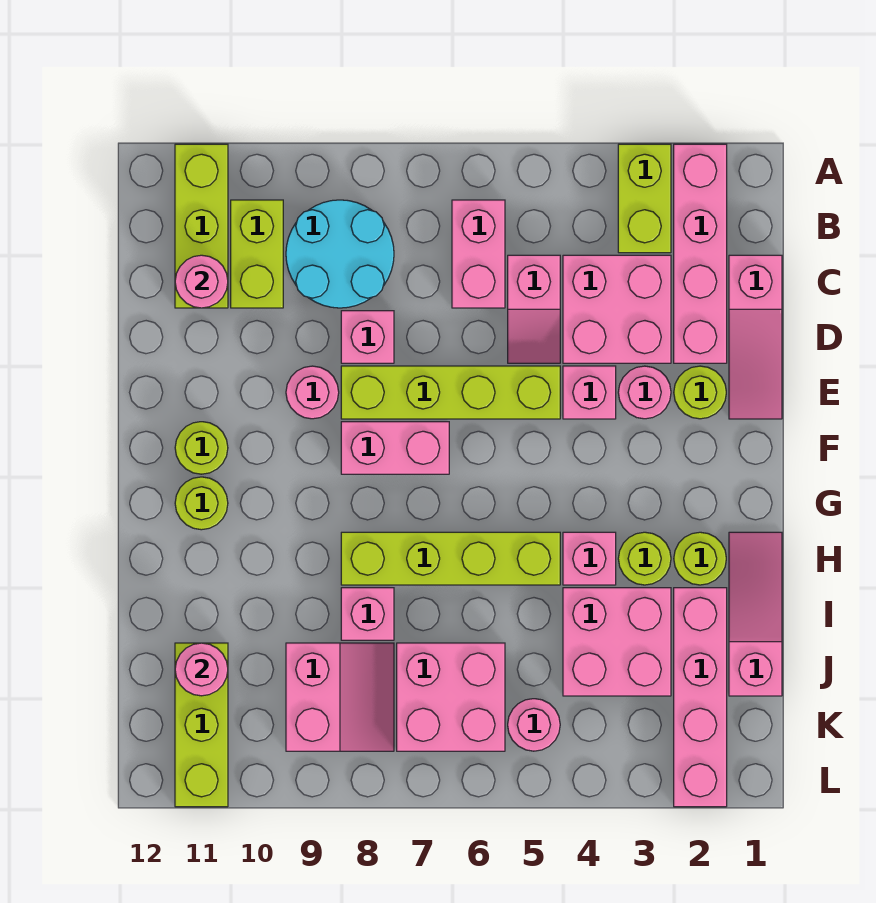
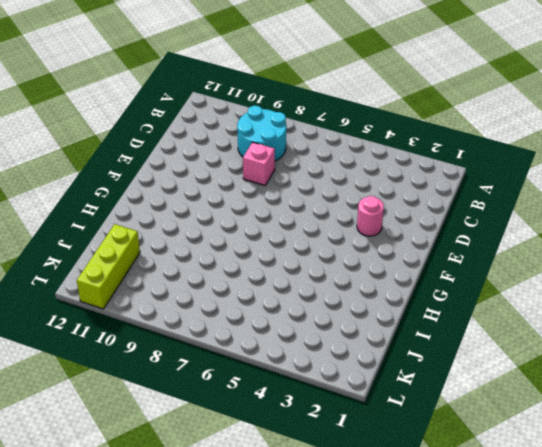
none -> pink brick A2:D2 level 1
none -> lime brick A3:B3 level 1
none -> lime brick A11:C11 level 1
none -> pink brick B6:C6 level 1

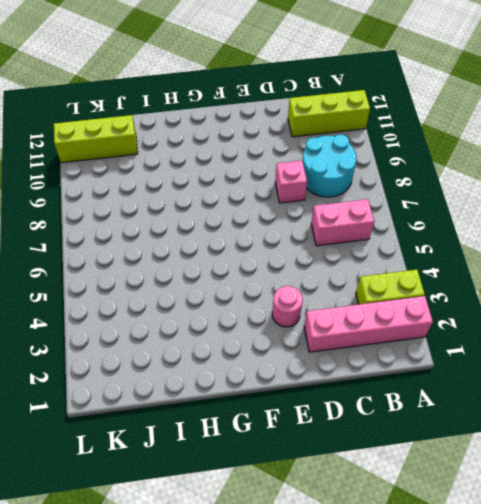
none -> lime brick B10:C10 level 1
none -> pink slope C1:E1 level 1 top C
none -> pink brick C3:D4 level 1
none -> pink slope C5:D5 level 1 top C

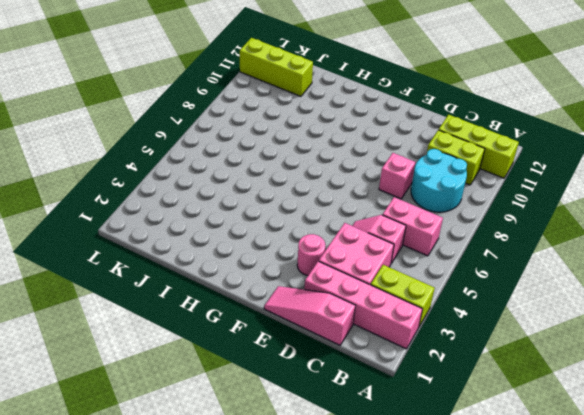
none -> lime round brick E2 level 1
none -> pink brick E4 level 1
none -> lime brick E5:E8 level 1
none -> pink round brick E9 level 1

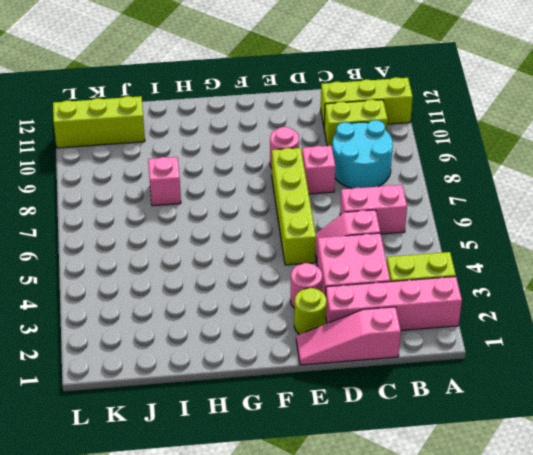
none -> pink brick E4 level 1
none -> pink brick F7:F8 level 1
none -> lime round brick F11 level 1
none -> lime round brick G11 level 1

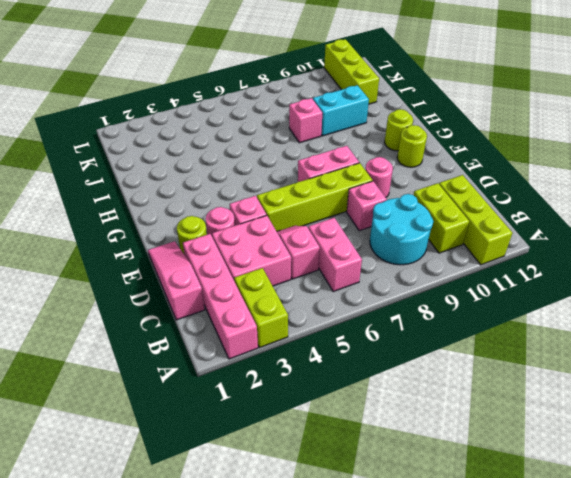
cyan brick I9:I10 level 1 -> none
none -> pink slope H1:J1 level 1 top J
none -> lime round brick H2 level 1
none -> lime round brick H3 level 1
none -> pink brick H4 level 1

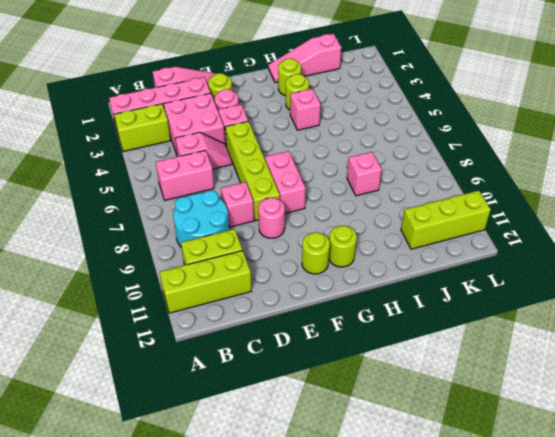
none -> lime brick H5:H8 level 1
none -> pink brick I2:L2 level 1
none -> pink brick I3:J4 level 1
none -> pink brick J6:K7 level 1

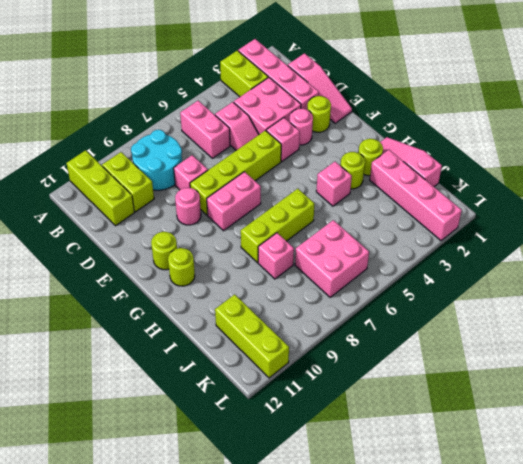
lime brick H6:H8 level 1 -> lime brick H5:H8 level 1
none -> pink brick I3:J4 level 1
none -> pink slope J8:K9 level 1 top 9
none -> pink round brick K5 level 1
none -> pink round brick C11 level 2

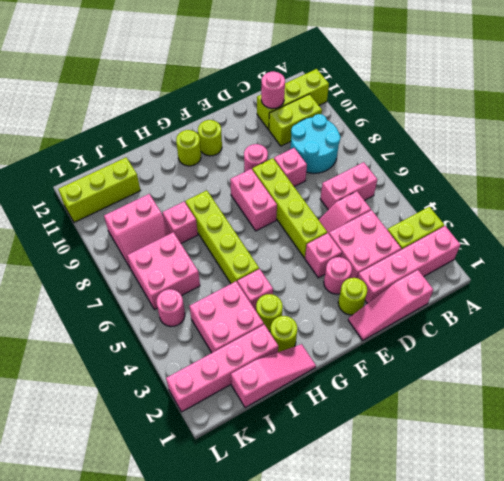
none -> pink round brick J11 level 2

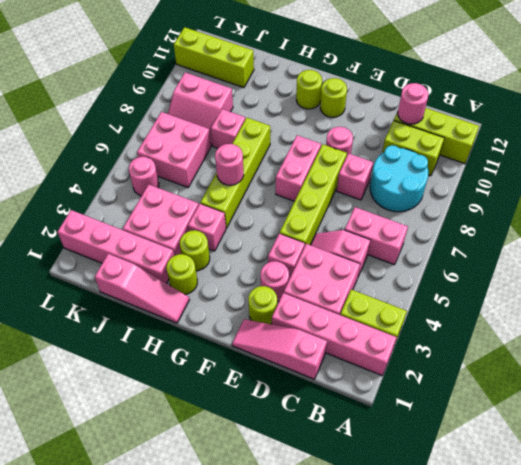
pink round brick H6 level 2 -> pink round brick J11 level 2

